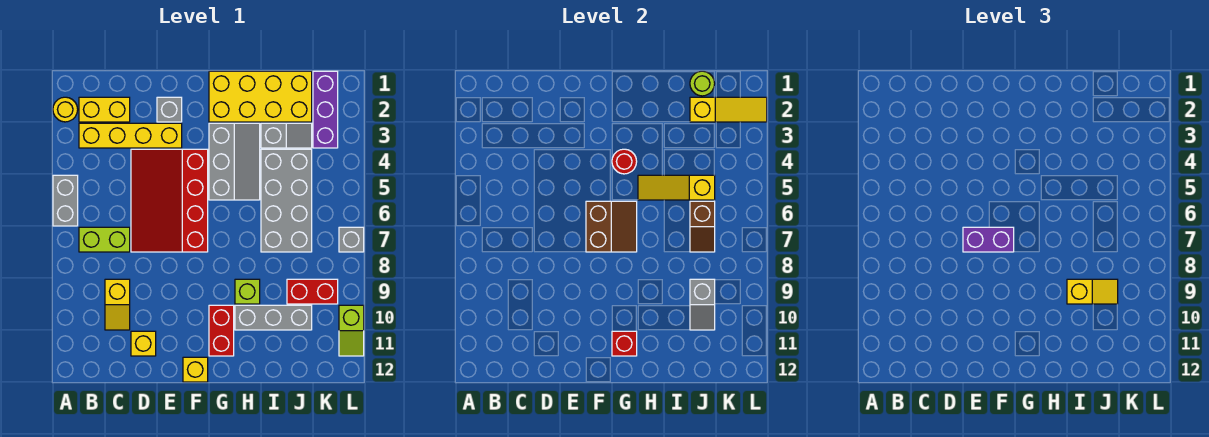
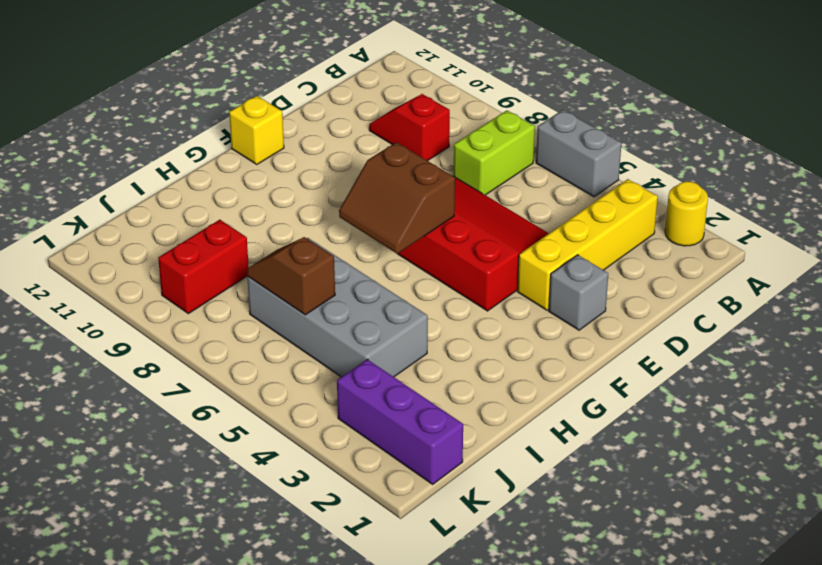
red slope C9:C10 level 1 top 9 -> yellow slope C9:C10 level 1 top 9
none -> yellow brick B2:C2 level 1
none -> yellow brick D11 level 1
none -> yellow brick G1:J2 level 1
none -> grey slope G3:H5 level 1 top G

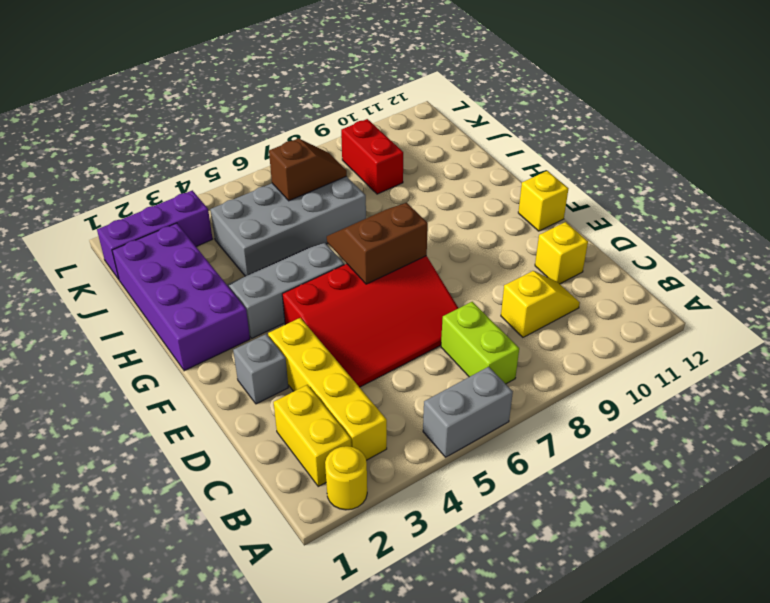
purple brick G1:J2 level 1 -> yellow brick G1:J2 level 1
none -> red brick G10:G11 level 1
none -> lime brick H9 level 1
none -> grey brick H10:J10 level 1
none -> grey slope I3:J3 level 1 top I

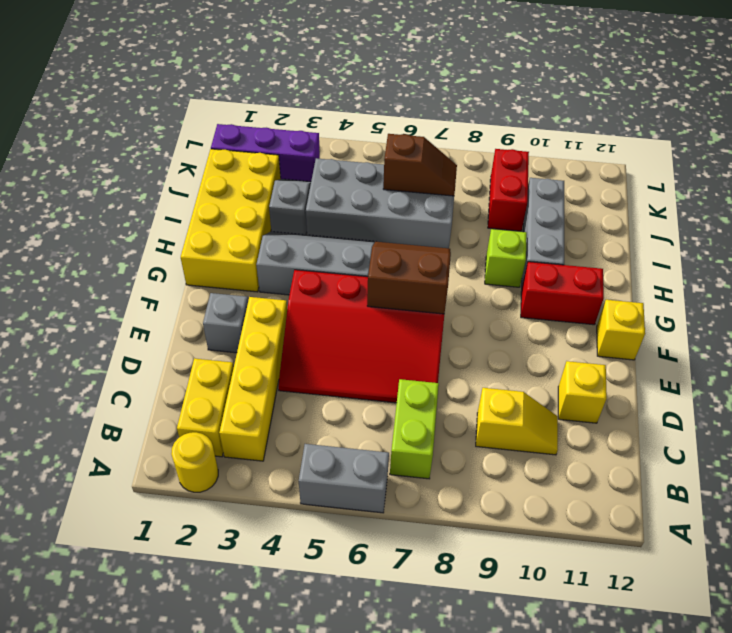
none -> grey brick L7 level 1
none -> lime slope L10:L11 level 1 top 10
none -> red round brick G4 level 2
none -> red brick G11 level 2

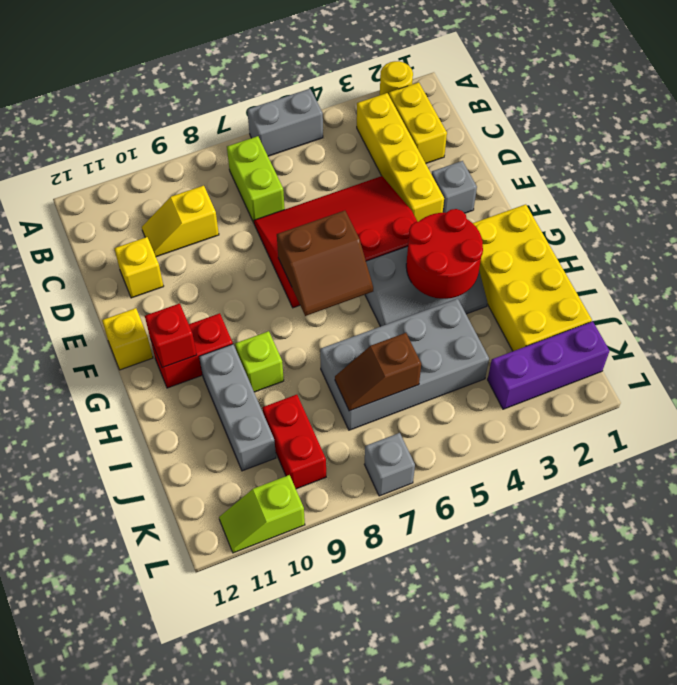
red round brick G3:H4 level 2 -> red round brick G4 level 2
none -> grey slope I3:J3 level 1 top I
none -> yellow slope H5:J5 level 2 top J
none -> lime round brick J1 level 2
none -> yellow slope J2:L2 level 2 top J

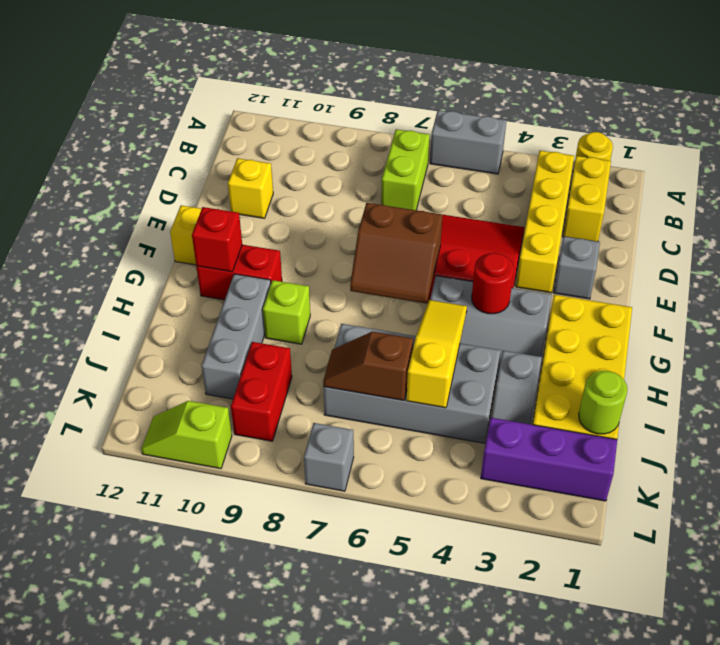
none -> yellow slope C9:C10 level 1 top 9
none -> yellow slope J2:L2 level 2 top J
none -> grey slope J9:J10 level 2 top 9
none -> purple brick E7:F7 level 3

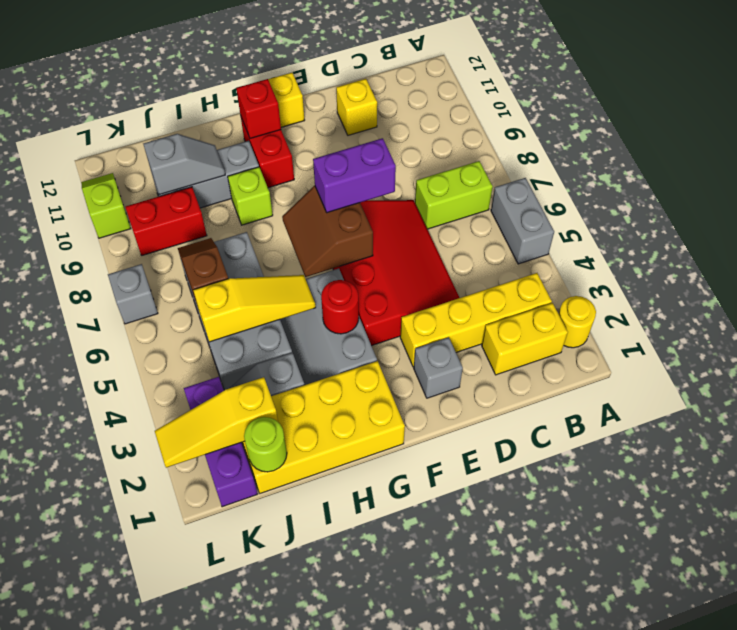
grey slope I10:J10 level 2 top J -> grey slope J9:J10 level 2 top 9
none -> yellow slope C9:C10 level 1 top 9
none -> yellow slope I9:J9 level 3 top I

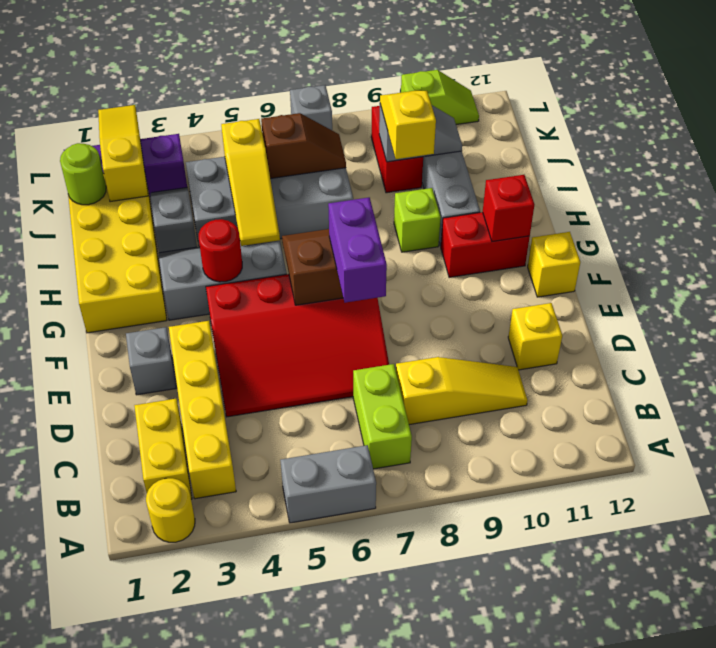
yellow slope C8:C10 level 1 top 8 -> yellow slope C9:C10 level 1 top 9

